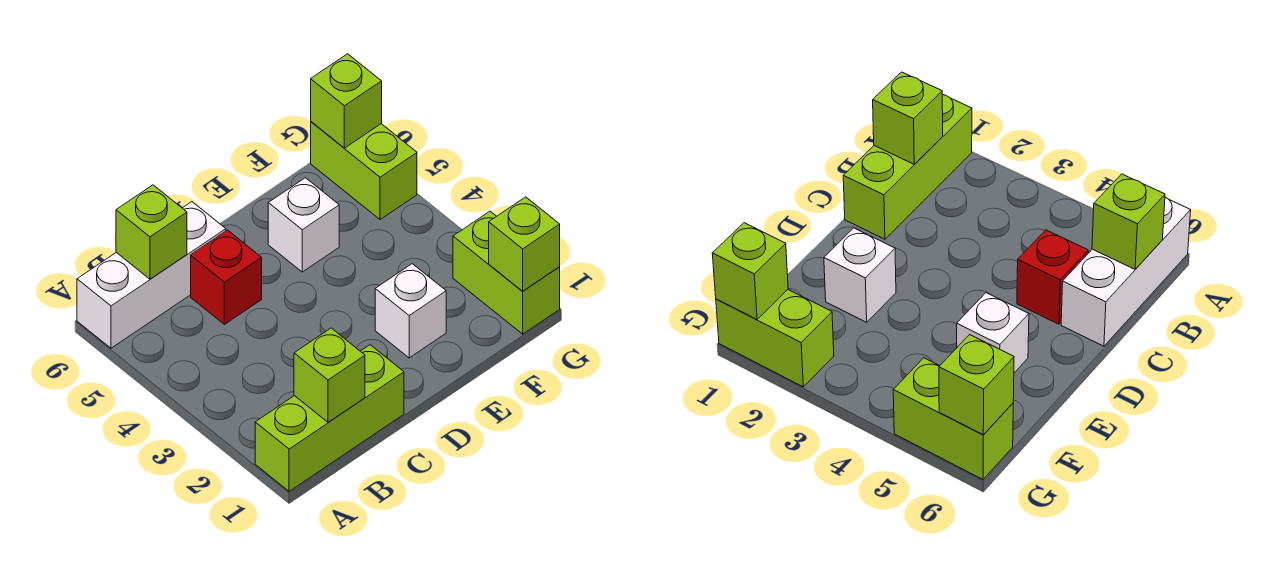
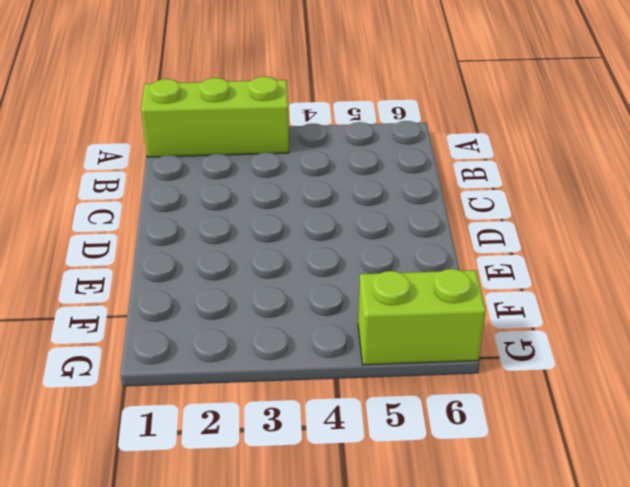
lime brick A1:A3 level 1 -> lime brick A1:C1 level 1
none -> white brick A6:C6 level 1
none -> red brick C5 level 1

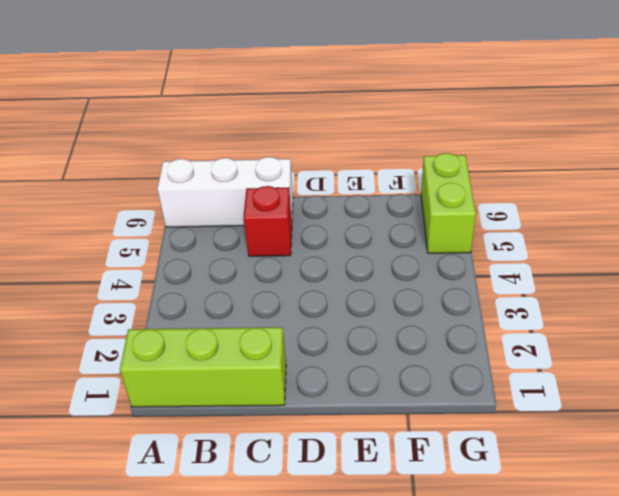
none -> white brick E2 level 1
none -> white brick E5 level 1

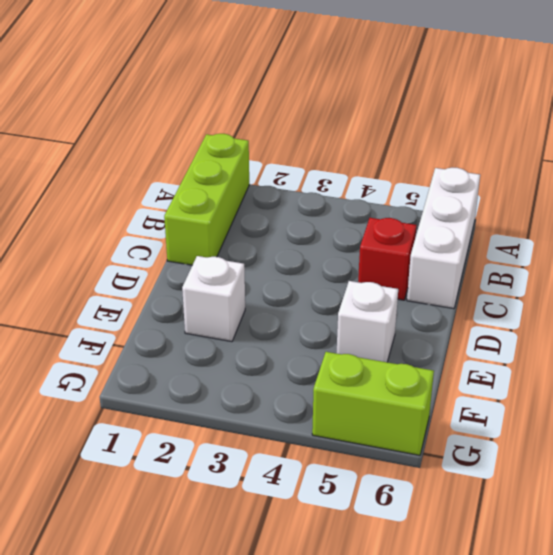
none -> lime brick G1:G2 level 1
none -> lime brick B1 level 2

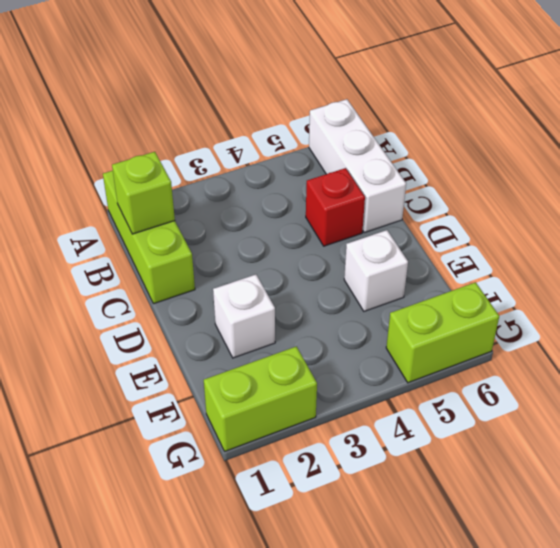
none -> lime brick B6 level 2
none -> lime brick G1 level 2

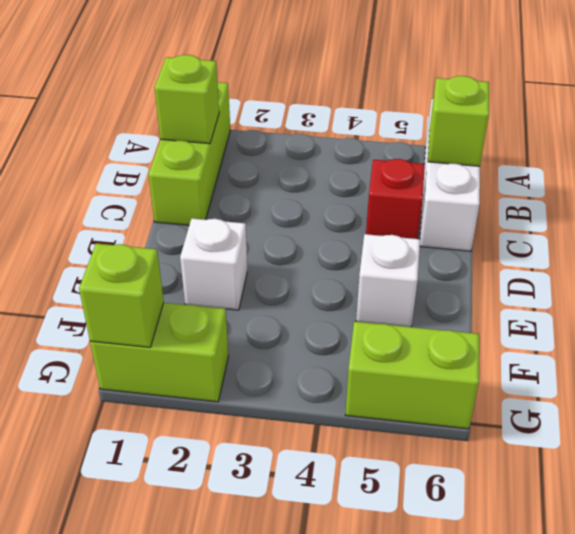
none -> lime brick G6 level 2

